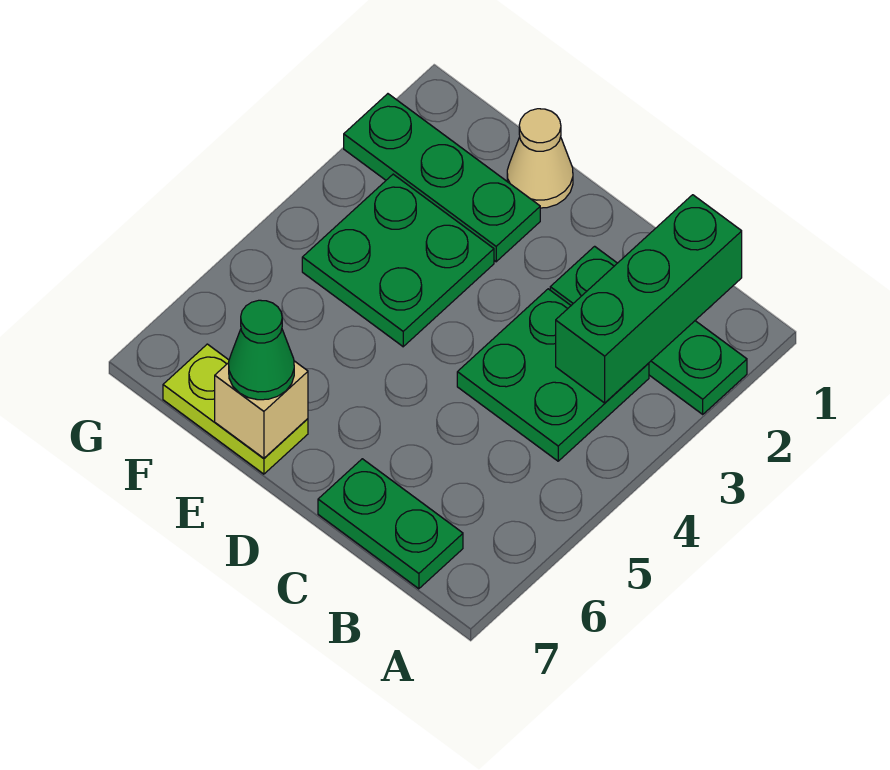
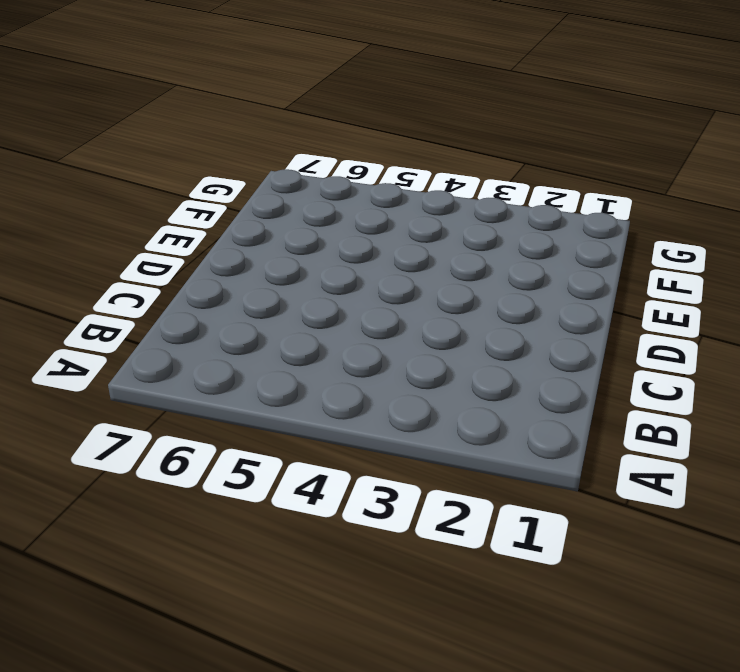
none -> green plate A2:C2 level 1
none -> green plate B3:C4 level 1

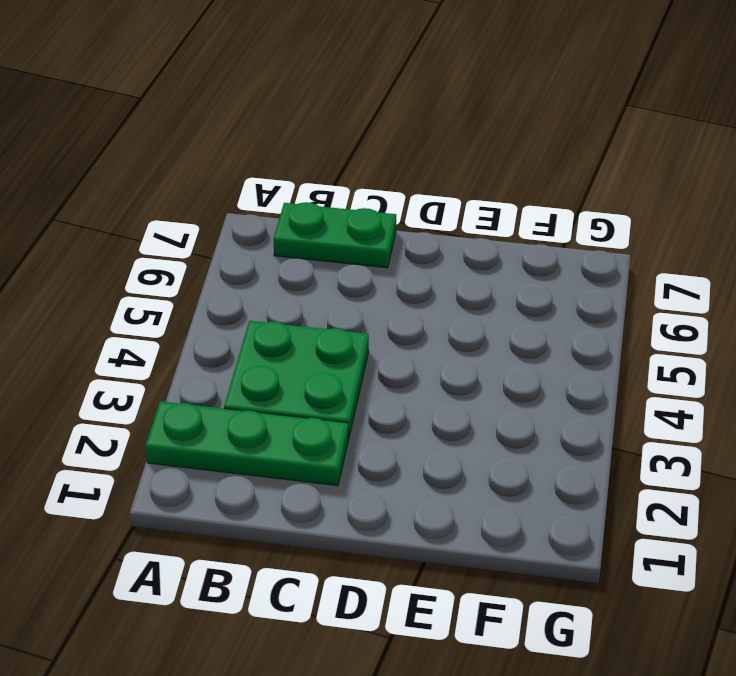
none -> tan cone E1 level 1
none -> green plate E2:G2 level 1

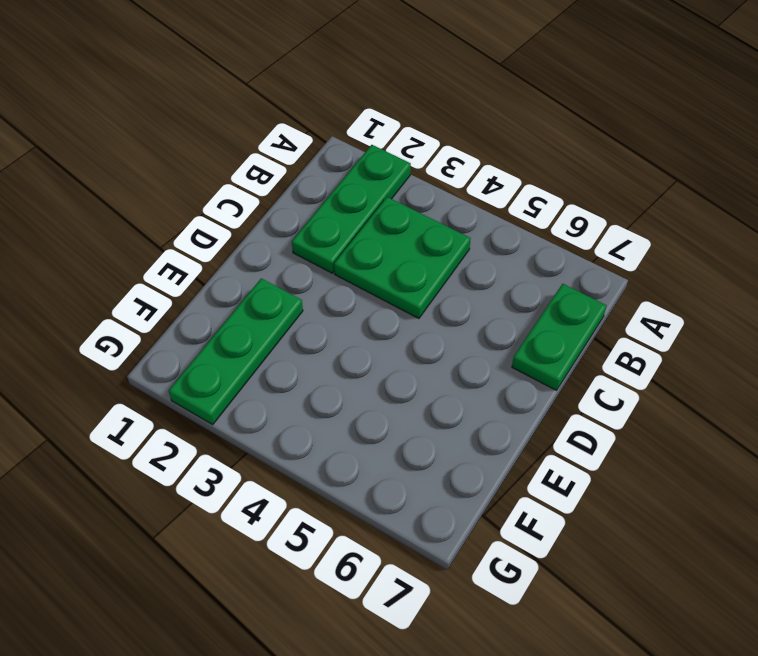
none -> tan cone E1 level 1
none -> green plate E3:F4 level 1

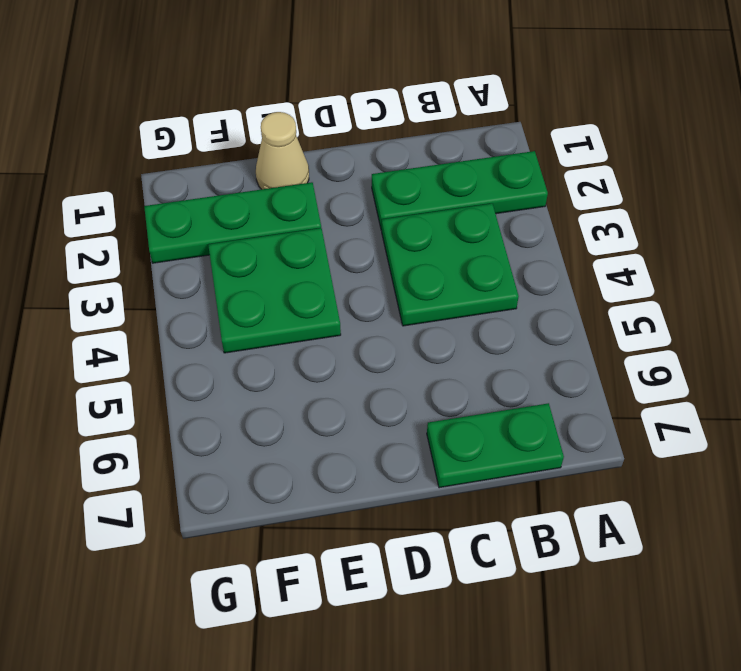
none -> lime plate E7:F7 level 1
none -> green brick B1:B3 level 2

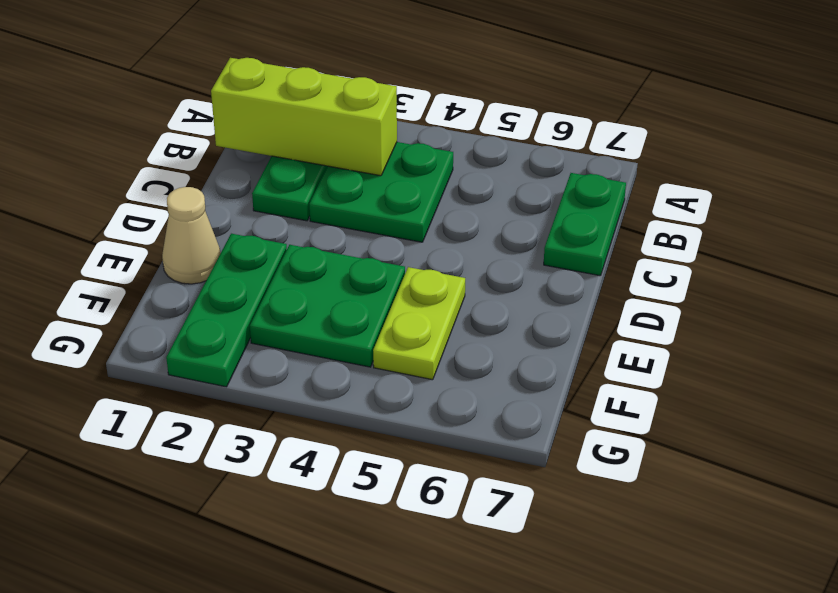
lime brick B1:B3 level 2 -> green brick B1:B3 level 2
lime plate E5:F5 level 1 -> lime plate E7:F7 level 1
none -> tan brick E7 level 2
none -> green cone E7 level 3

